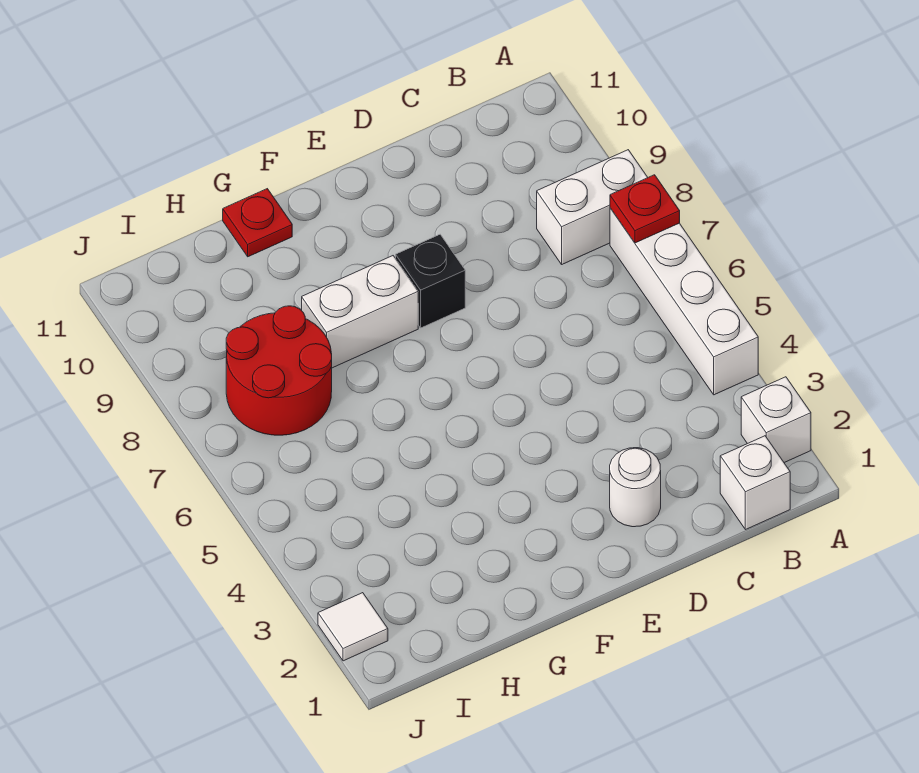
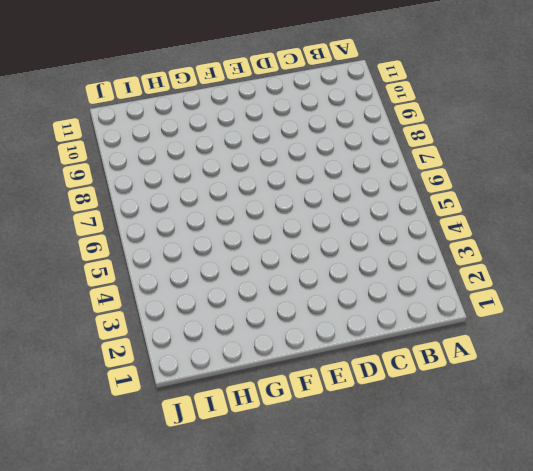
none -> white brick A2 level 1
none -> white brick A4:A7 level 1

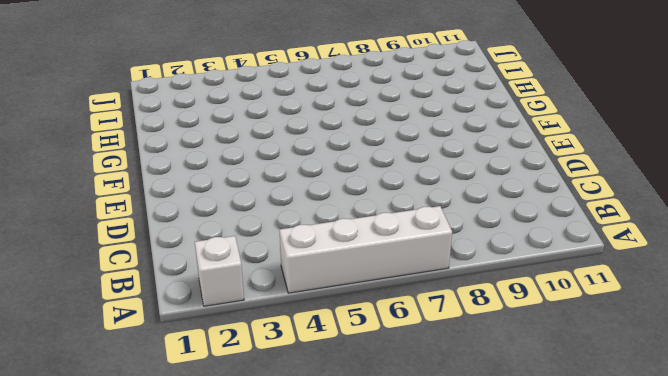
none -> white brick A8:B8 level 1
none -> white brick B1 level 1

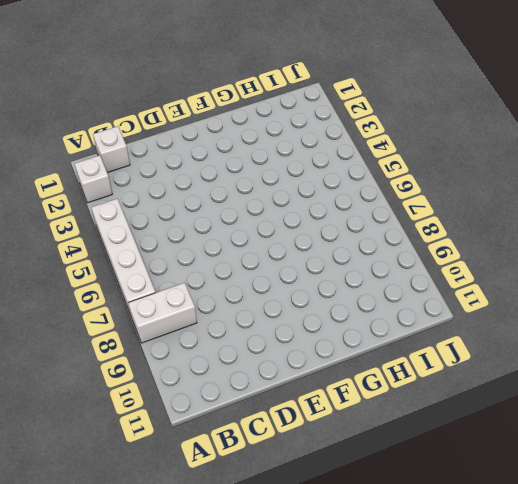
none -> white round brick D2 level 1
none -> black brick E8 level 1

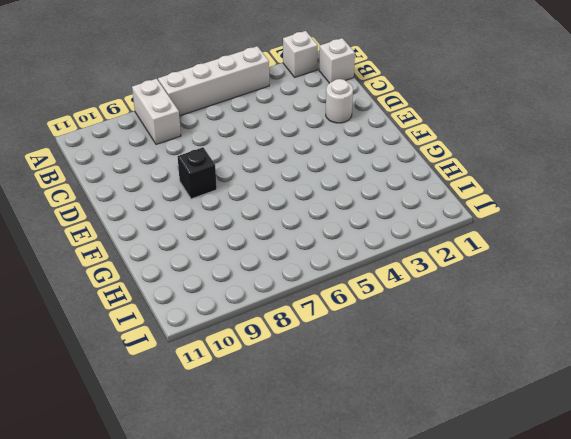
none -> white brick F8:G8 level 1
none -> red plate G11 level 1

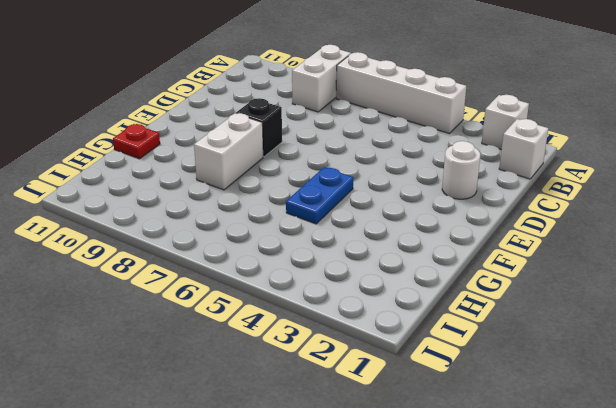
blue plate F5:G5 level 1 -> none
none -> red round brick H7:I8 level 1
none -> white tile J2 level 1

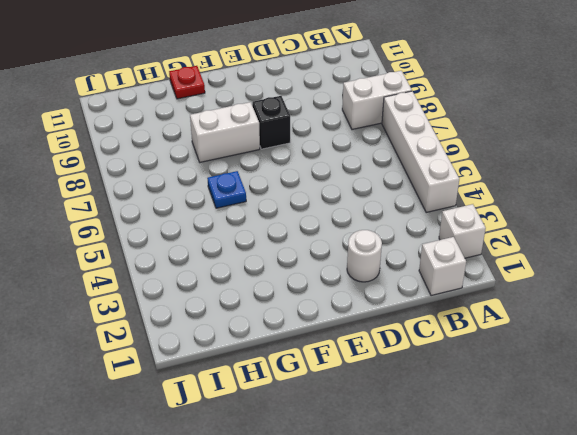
blue plate G6 level 1 -> none
none -> red round brick H7:I8 level 1
none -> white tile J2 level 1

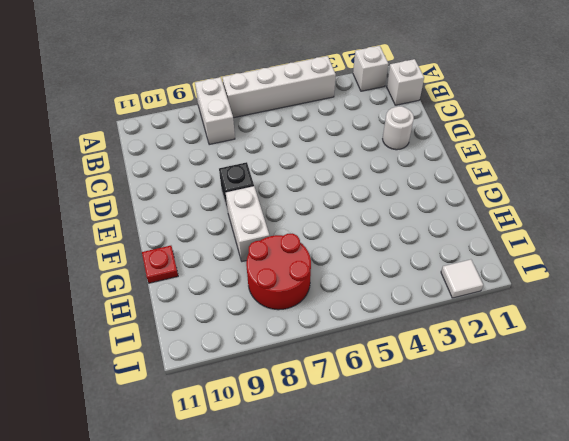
none -> red plate A7 level 2

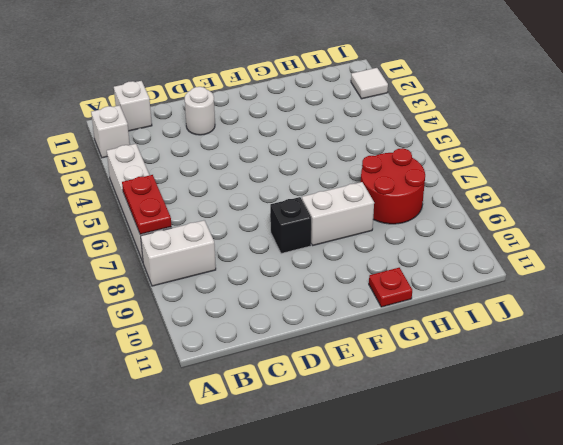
red plate A6:A7 level 2 -> red plate A7 level 2

